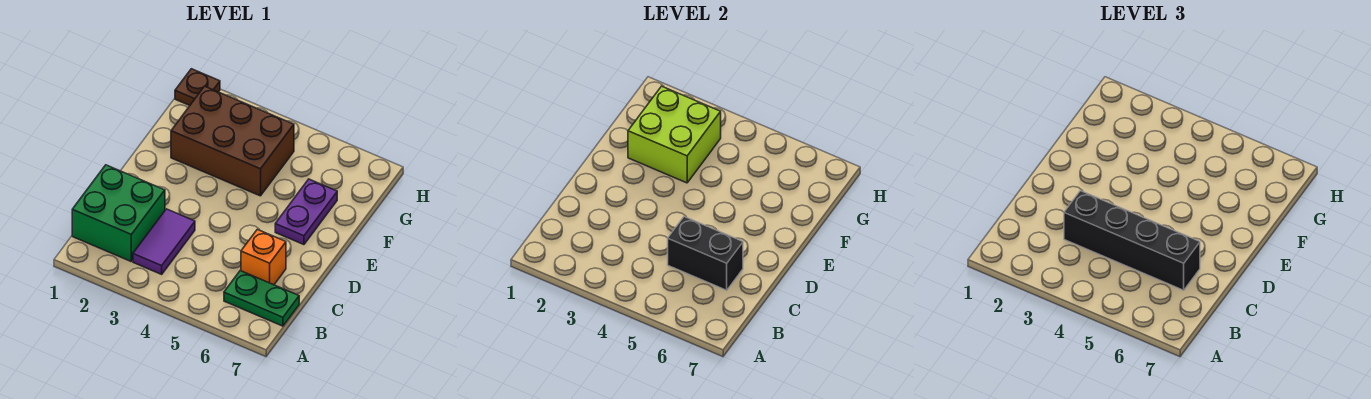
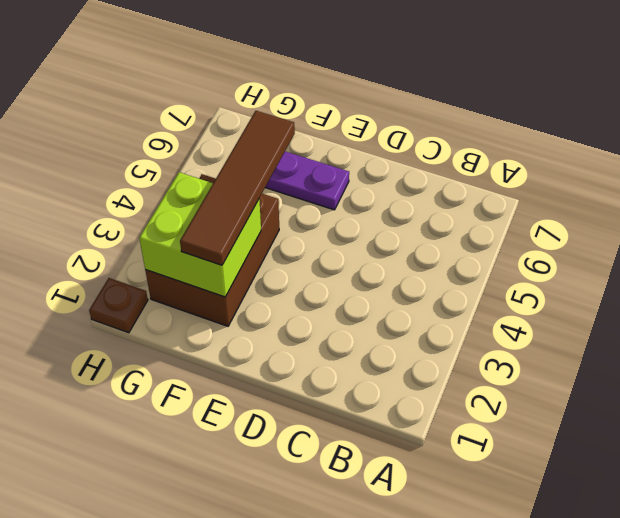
brown tile F2:F5 level 3 -> none
none -> green brick B1:C2 level 1
none -> purple tile B3:C3 level 1

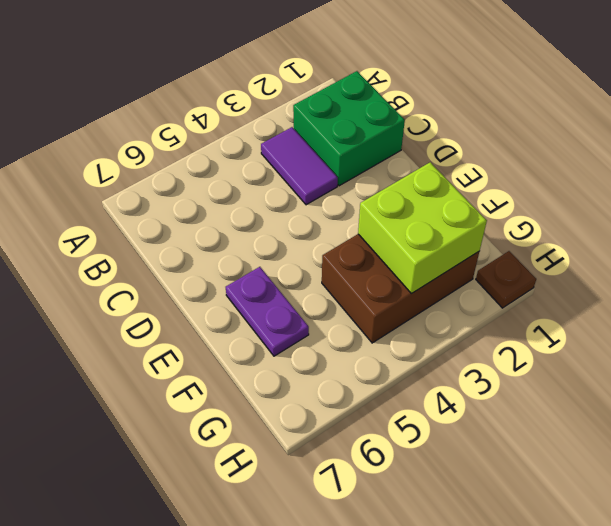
none -> green plate B6:B7 level 1
none -> orange brick C6 level 1

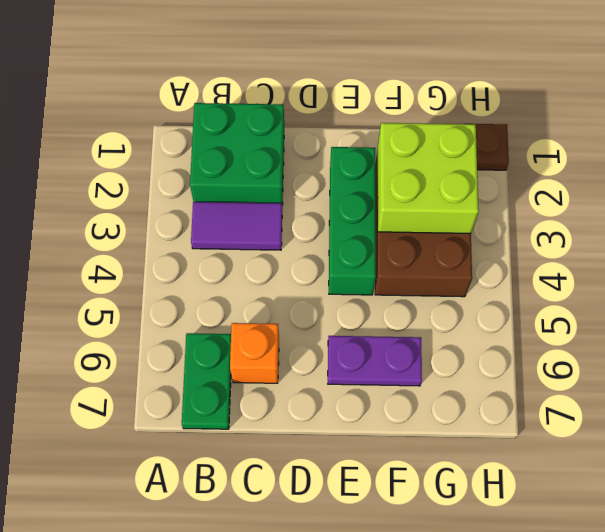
green brick E2:E4 level 1 -> none
none -> black brick C5:C6 level 2
none -> black brick C3:C6 level 3

